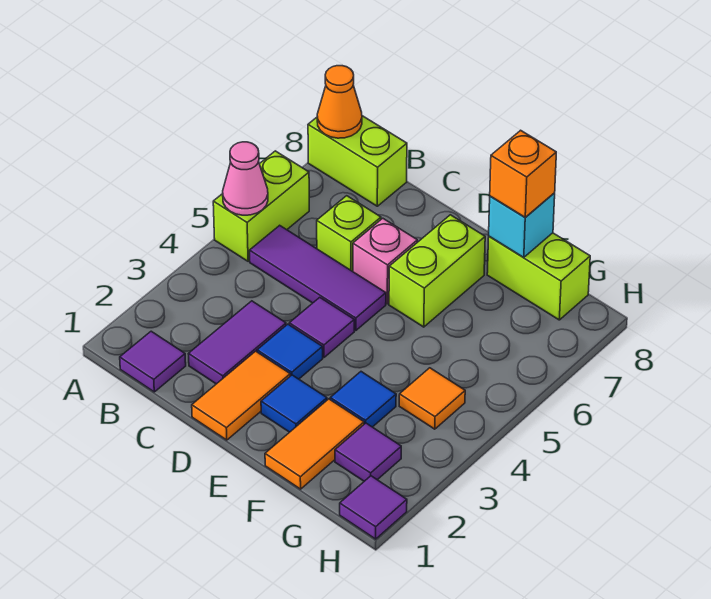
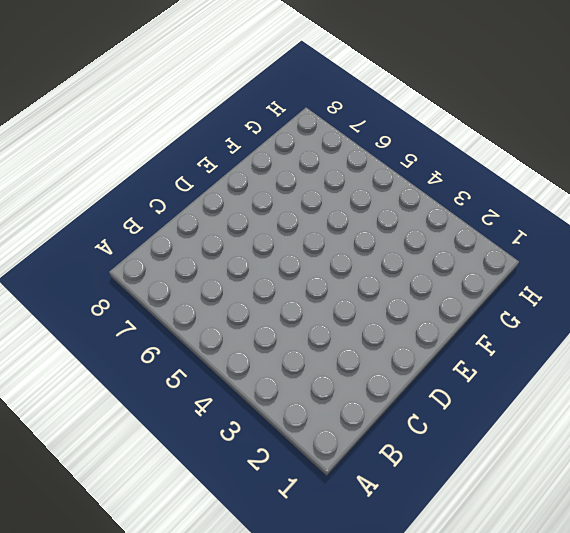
none -> lime brick A5:A6 level 1
none -> lime brick A8:B8 level 1
none -> purple tile B1 level 1

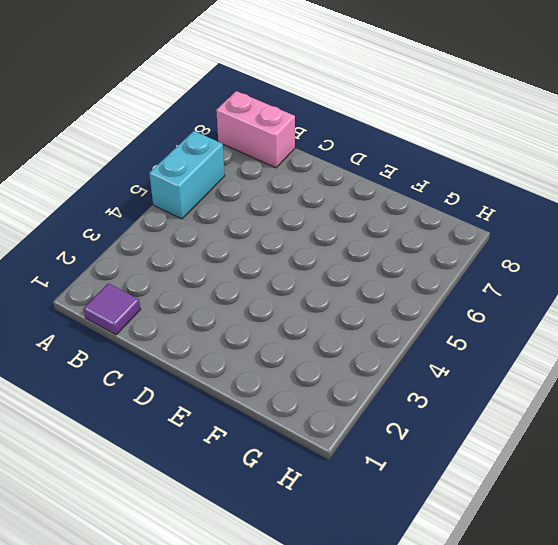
cyan brick A5:A6 level 1 -> lime brick A5:A6 level 1
pink brick A8:B8 level 1 -> lime brick A8:B8 level 1
none -> purple tile B5:D5 level 1
none -> purple tile C2:C3 level 1
none -> lime brick C6 level 1

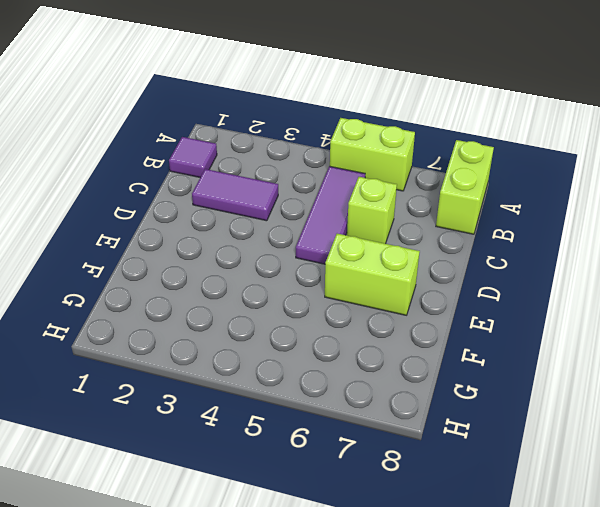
none -> orange tile D1:D2 level 1
none -> blue tile D3 level 1
none -> purple tile D4 level 1

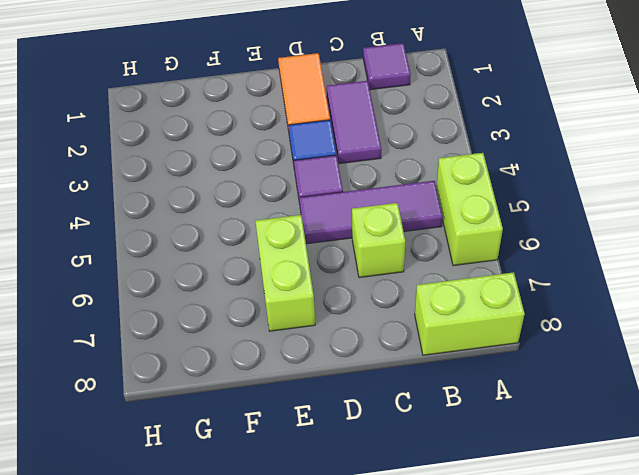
none -> pink brick D6 level 1
none -> blue tile E2 level 1
none -> orange tile F1:F2 level 1

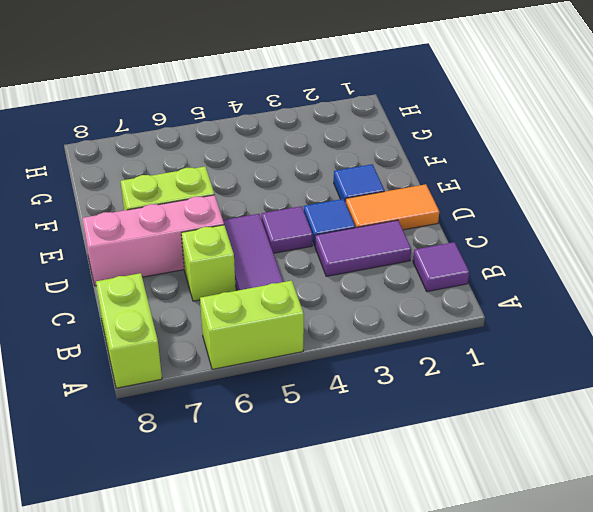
pink brick D6:D8 level 1 -> pink brick D6 level 1
none -> orange tile F1:F2 level 1
none -> blue tile F3 level 1
none -> lime brick F8:G8 level 1

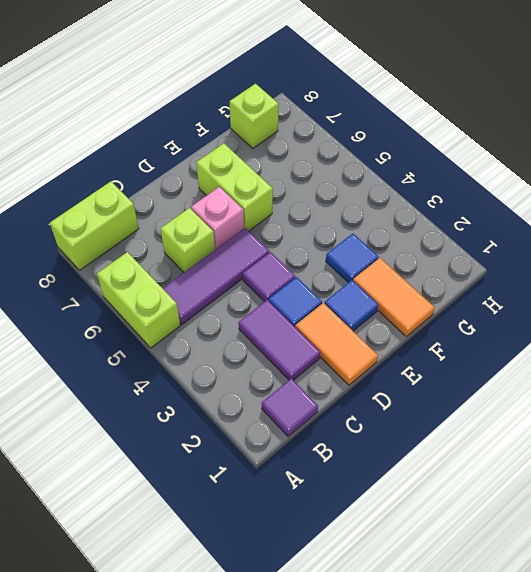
lime brick G8 level 1 -> lime brick F8:G8 level 1
none -> purple tile G2 level 1
none -> orange tile G4 level 1
none -> purple tile H1 level 1

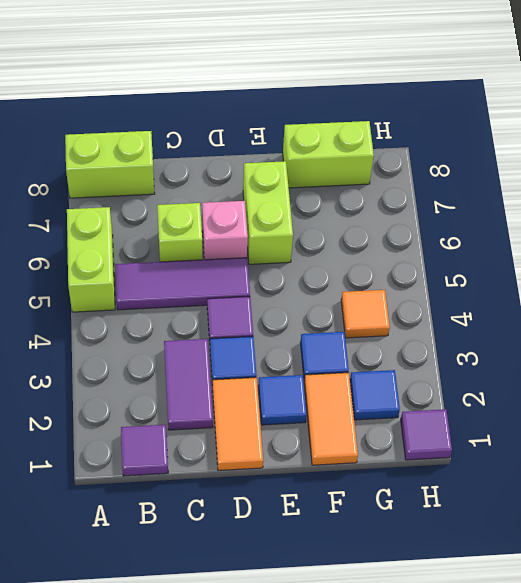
blue tile G2 level 1 -> purple tile G2 level 1
none -> pink cone A5 level 2
none -> orange cone A8 level 2
none -> cyan brick F8 level 2

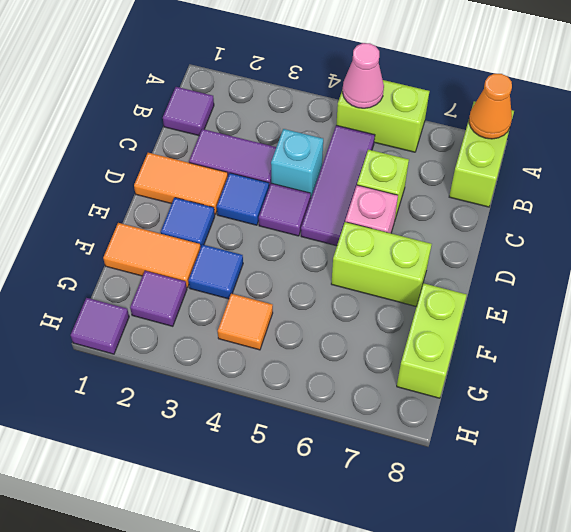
cyan brick C4 level 1 -> cyan brick F8 level 2
none -> orange brick F8 level 3

